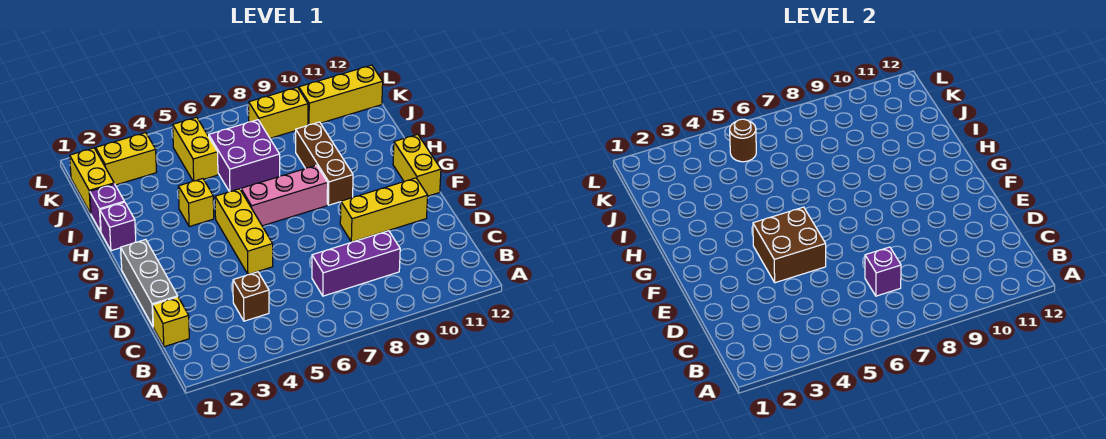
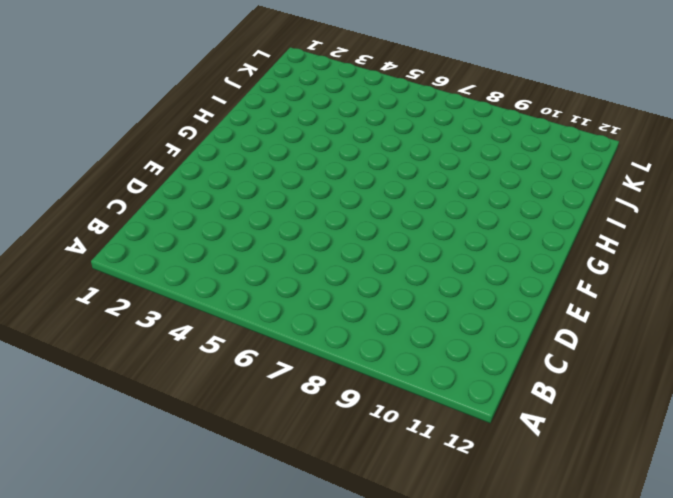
none -> yellow brick C1 level 1
none -> brown brick C4 level 1
none -> purple brick C7:C9 level 1

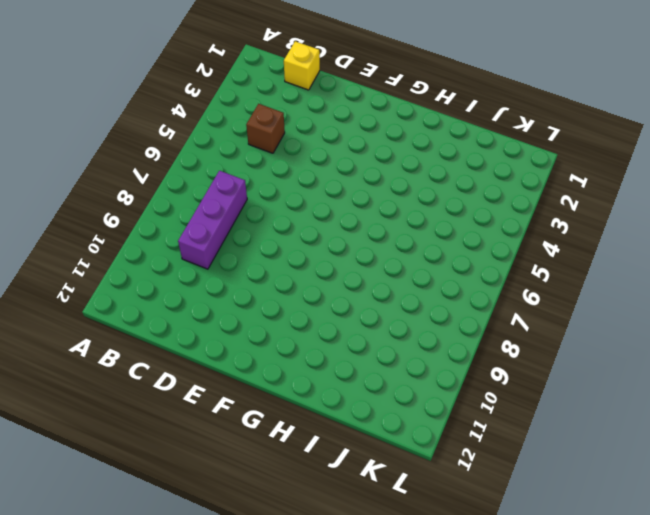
none -> grey brick D1:F1 level 1
none -> yellow brick E5:G5 level 1
none -> yellow brick E9:E11 level 1

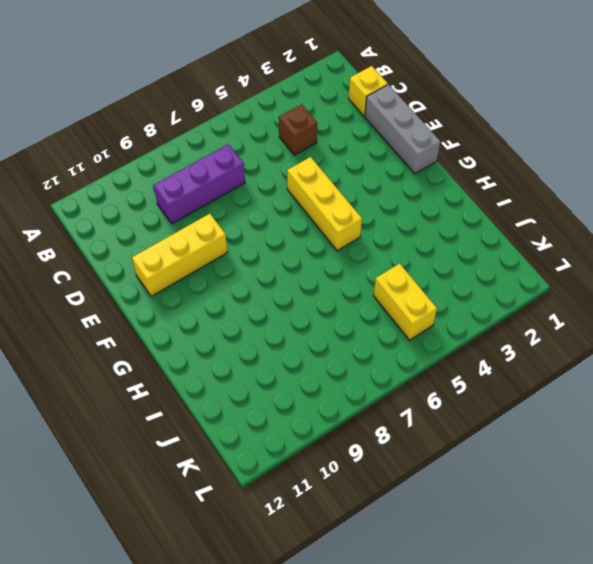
none -> yellow brick F12:G12 level 1
none -> pink brick G6:G8 level 1
none -> brown brick G9:I9 level 1

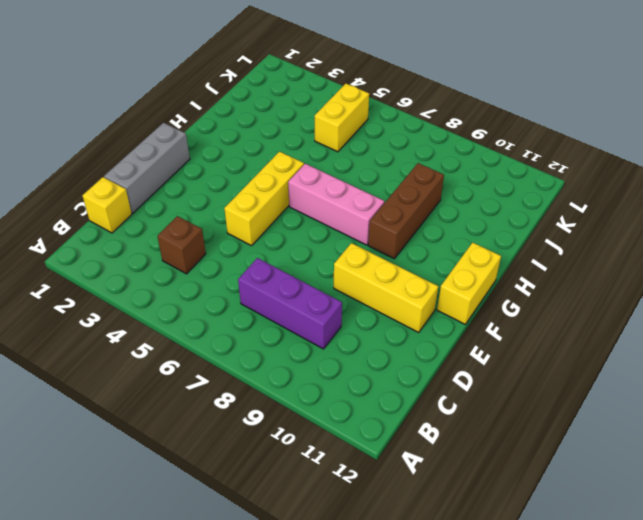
none -> purple brick H1 level 1
none -> yellow brick H4 level 1
none -> purple brick I1 level 1

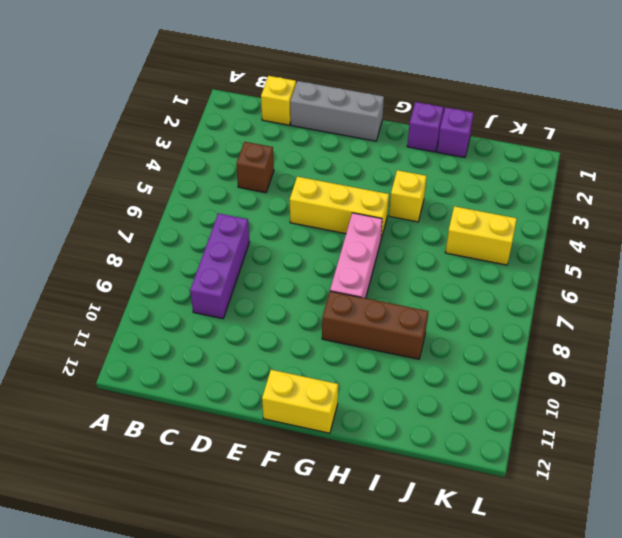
none -> yellow brick E9:E11 level 1
none -> purple brick I6:J7 level 1
none -> yellow brick J1:K1 level 1

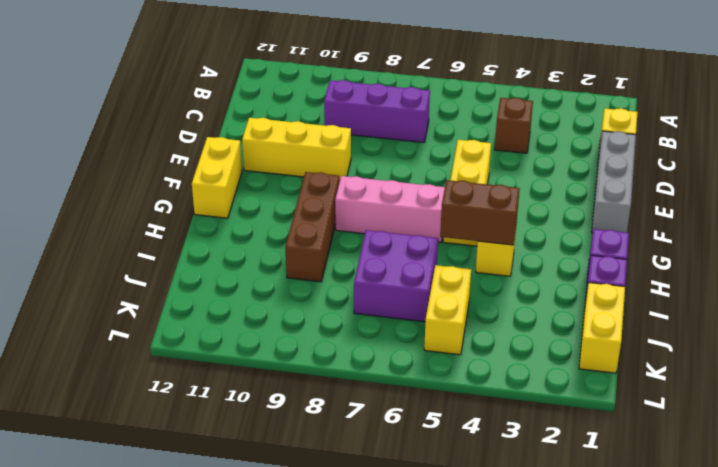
brown brick H4:H5 level 2 -> none
none -> yellow brick K2:K3 level 1
none -> yellow brick K8:K9 level 1
none -> yellow brick K10:K12 level 1

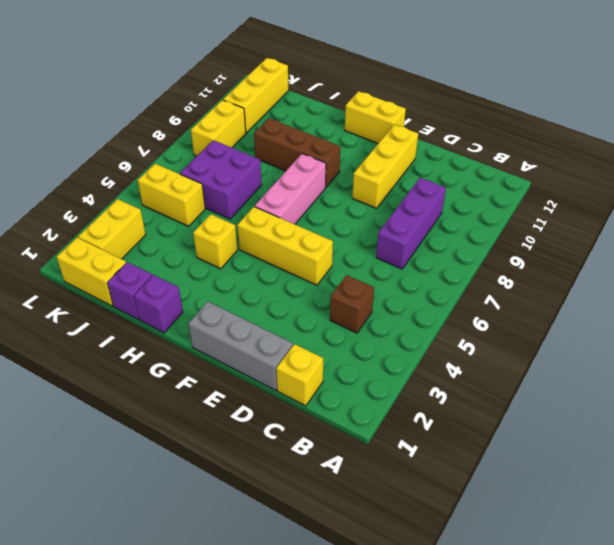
none -> purple brick C7 level 2
none -> brown brick E4:F5 level 2
none -> brown round brick K5 level 2

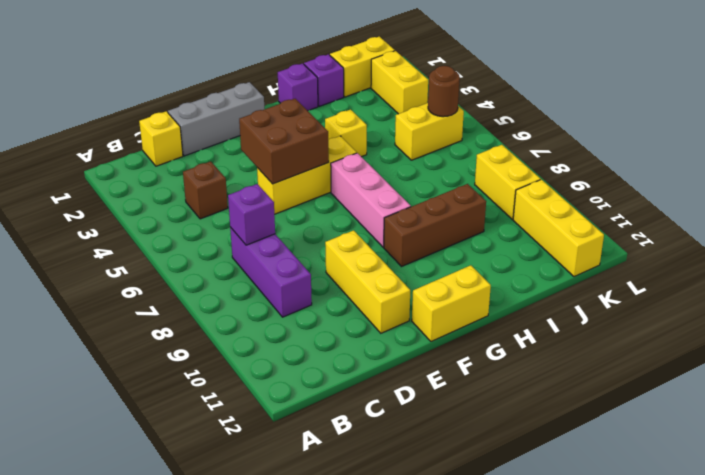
none -> purple brick I6:J7 level 1

